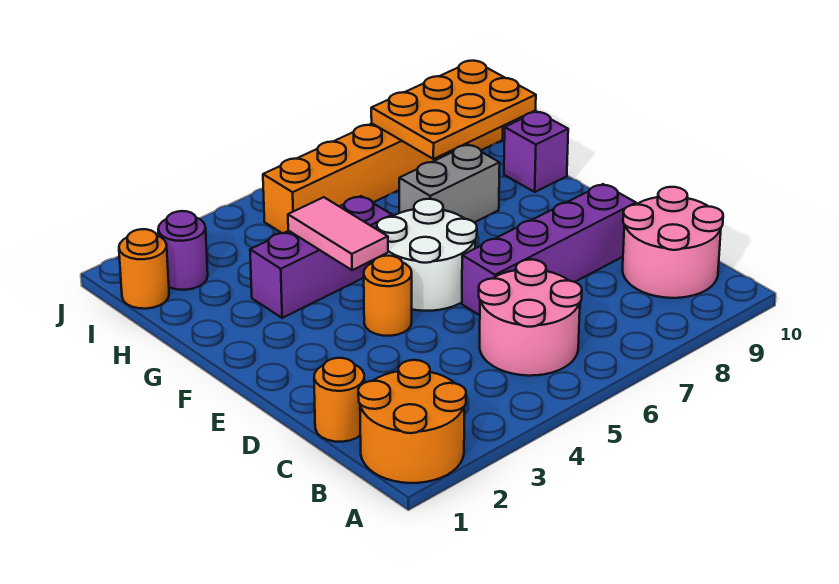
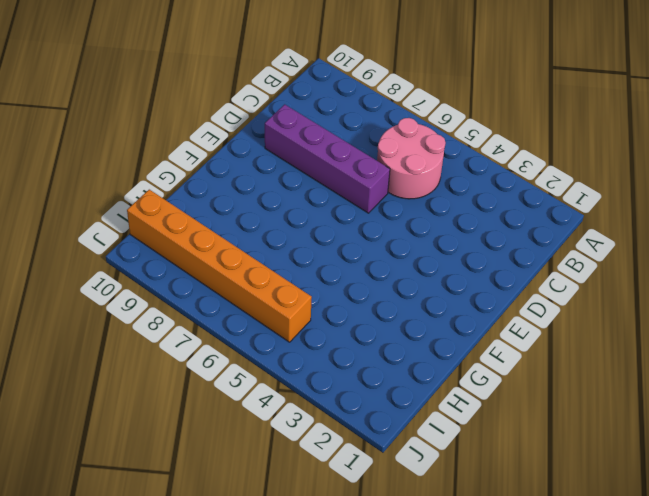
none -> orange round brick A1:B2 level 1
none -> pink round brick B9:C10 level 1
none -> orange round brick C1 level 1

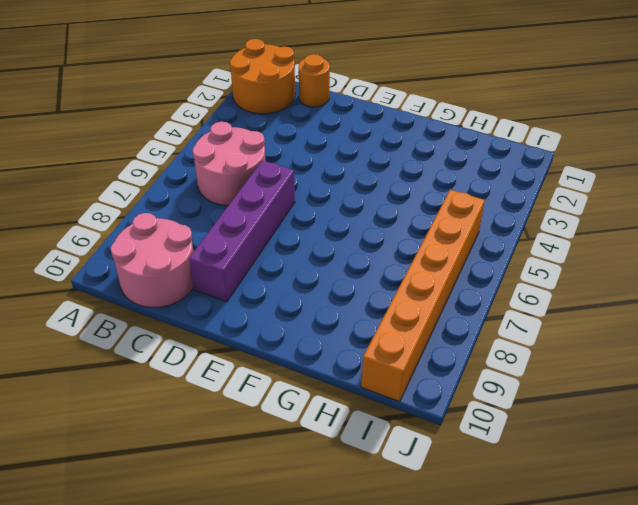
none -> orange round brick E4 level 1
none -> white round brick E5:F6 level 1
none -> purple brick G3:G5 level 1

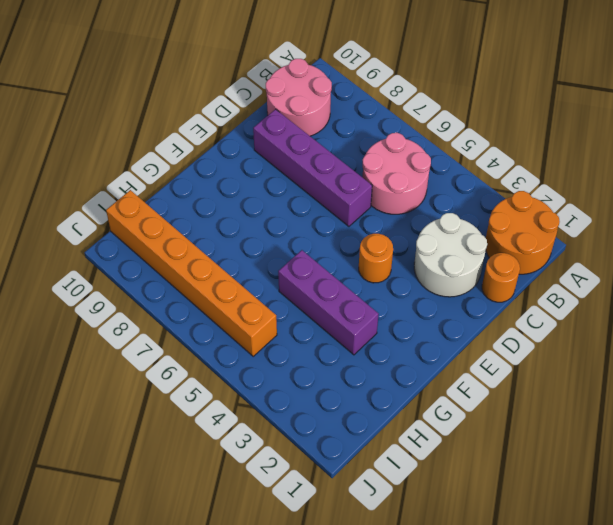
white round brick C2:D3 level 1 -> white round brick E5:F6 level 1
none -> grey brick G7:G8 level 1
none -> purple brick G10 level 1
none -> orange round brick I1 level 1

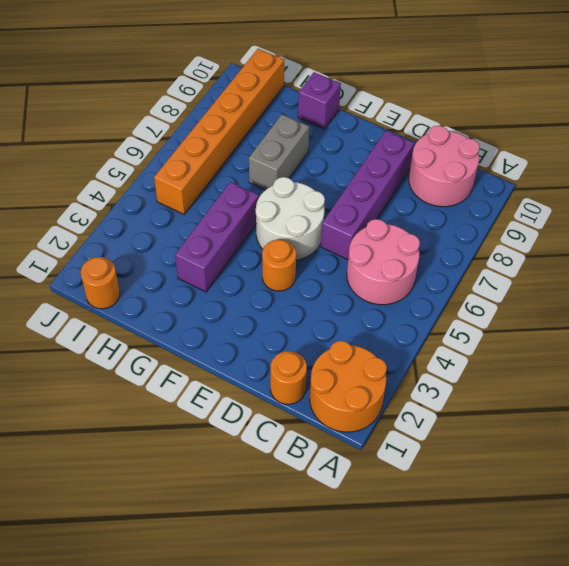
none -> purple round brick I2 level 1
none -> pink tile F4:G4 level 2
none -> orange plate H8:I10 level 2

